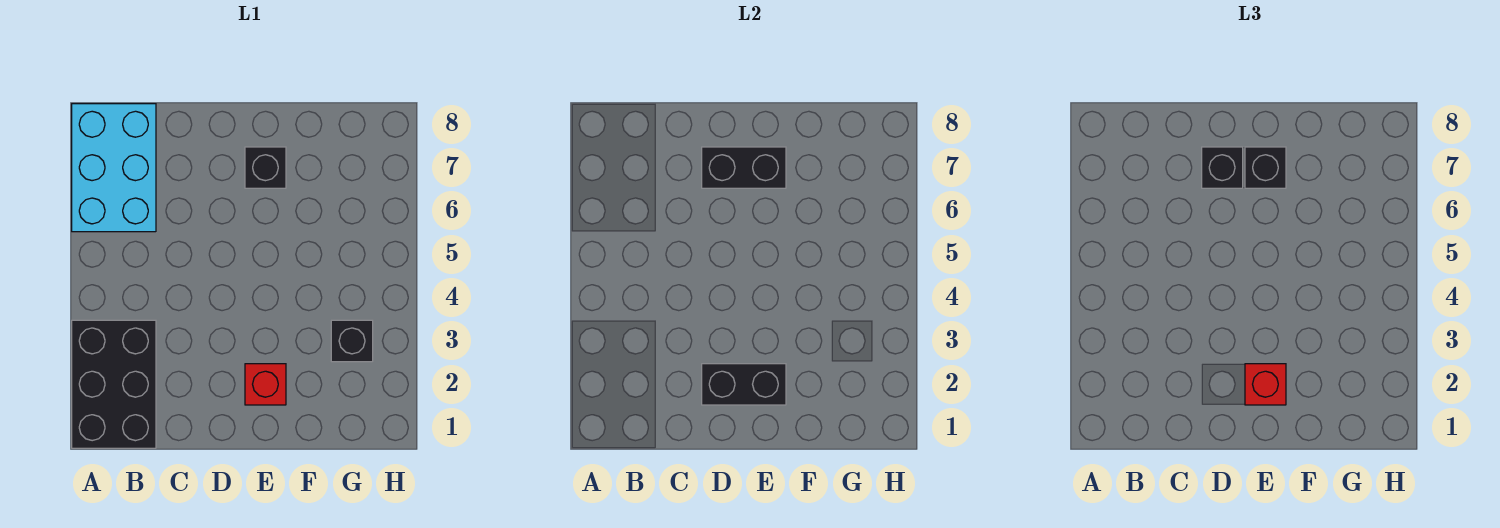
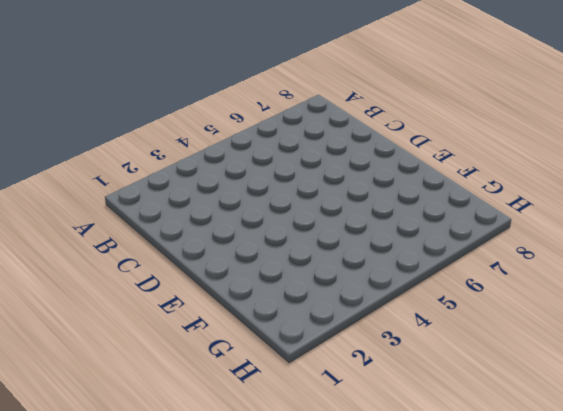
none -> black brick A1:B3 level 1
none -> cyan brick A6:B8 level 1

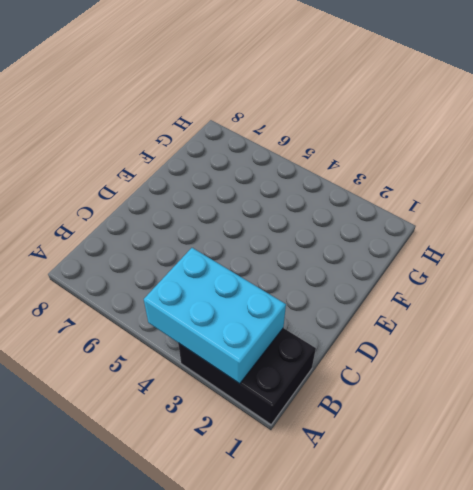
cyan brick A2:B4 level 2 -> cyan brick A6:B8 level 1
none -> red brick E2 level 1
none -> black brick E7 level 1

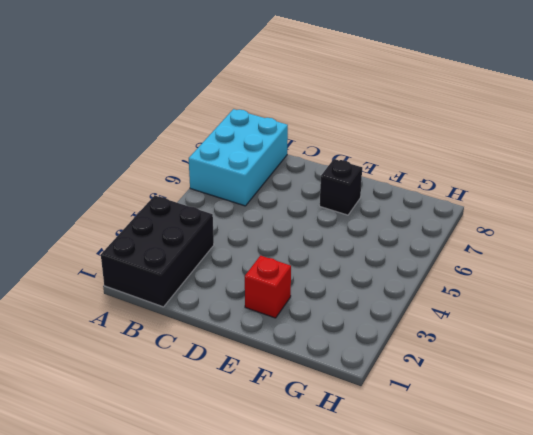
none -> black brick G3 level 1
none -> black brick D2:E2 level 2

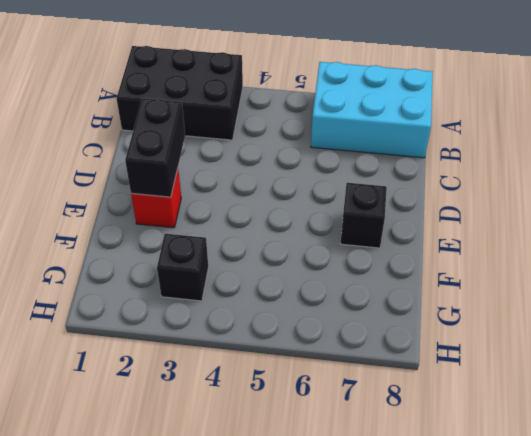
none -> black brick D7:E7 level 2
none -> black brick D7 level 3

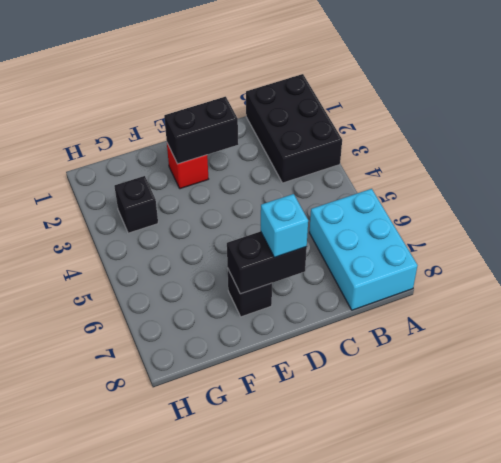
cyan brick D7 level 3 -> black brick D7 level 3
none -> red brick E2 level 3
none -> black brick E7 level 3

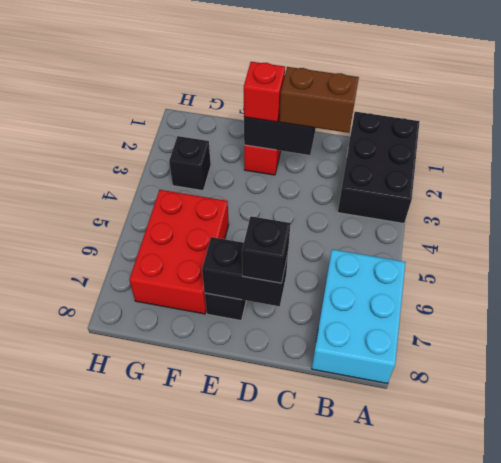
brown brick C2:D2 level 3 -> none
red brick F5:G7 level 1 -> none
none -> black brick E7 level 3

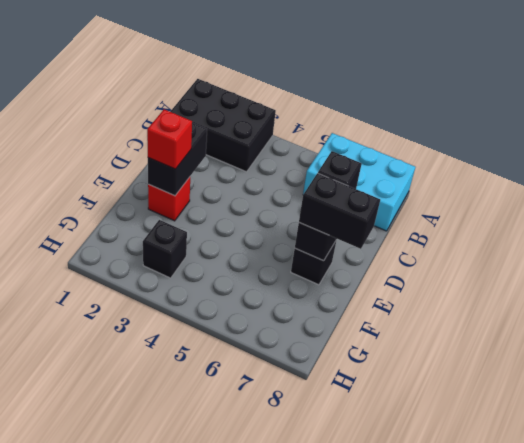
black brick E7:E8 level 3 -> black brick E7 level 3

